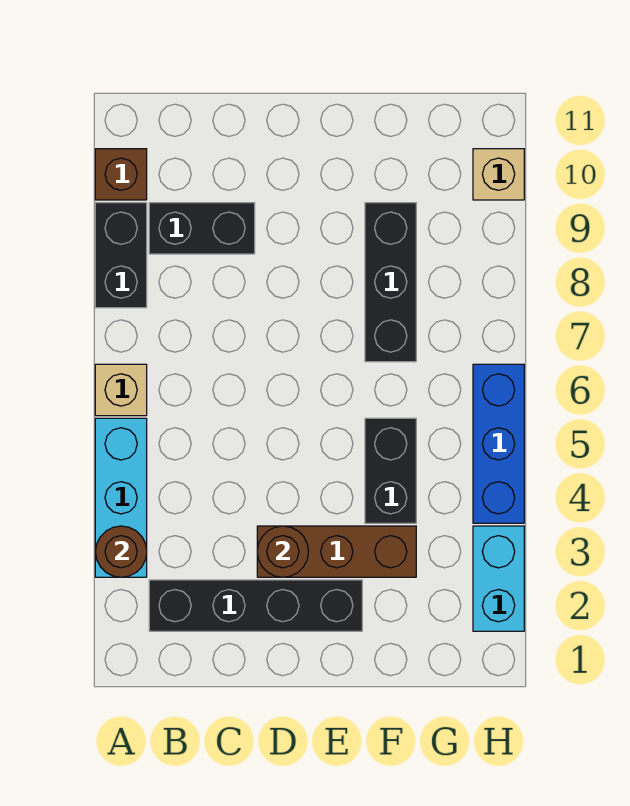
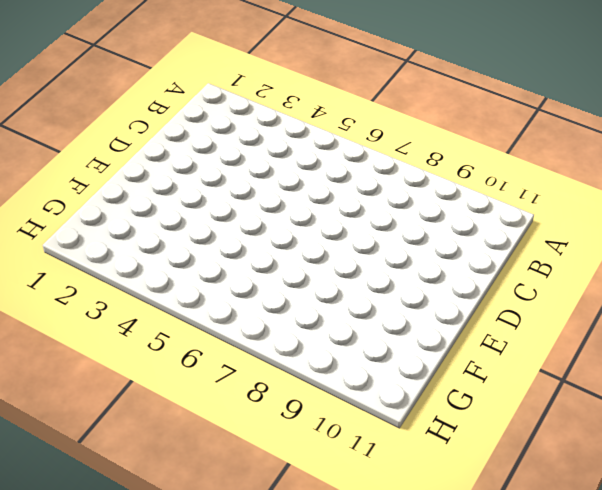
none -> cyan brick A3:A5 level 1
none -> tan brick A6 level 1
none -> black brick A8:A9 level 1

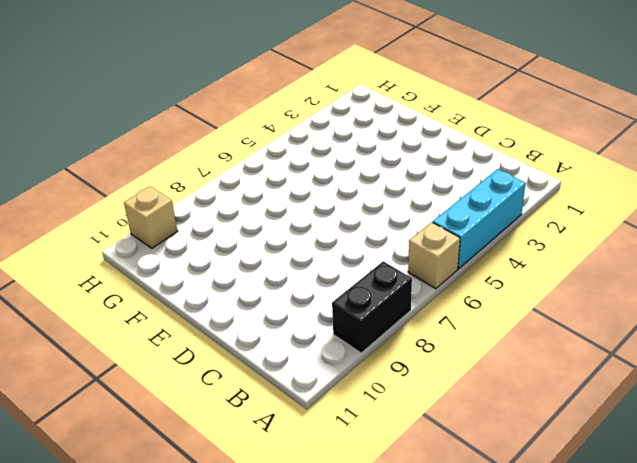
none -> brown brick A10 level 1
none -> black brick B2:E2 level 1
none -> black brick B9:C9 level 1

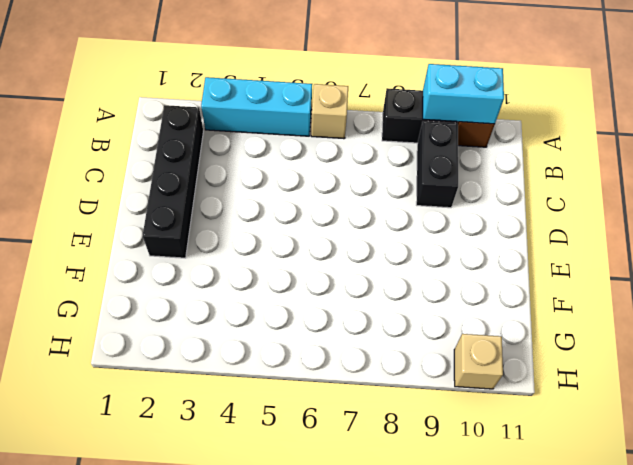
cyan brick A9:A10 level 2 -> cyan brick H2:H3 level 1
none -> brown brick D3:F3 level 1
none -> black brick F4:F5 level 1
none -> black brick F7:F9 level 1

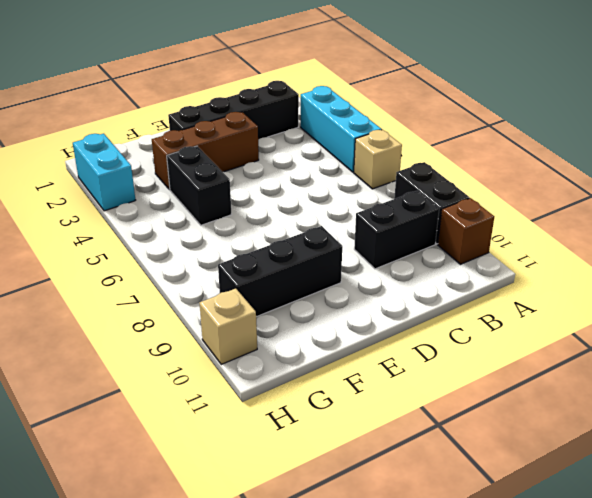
black brick E9:G9 level 1 -> black brick F7:F9 level 1
none -> blue brick H4:H6 level 1
none -> brown round brick A3 level 2
none -> brown round brick D3 level 2

